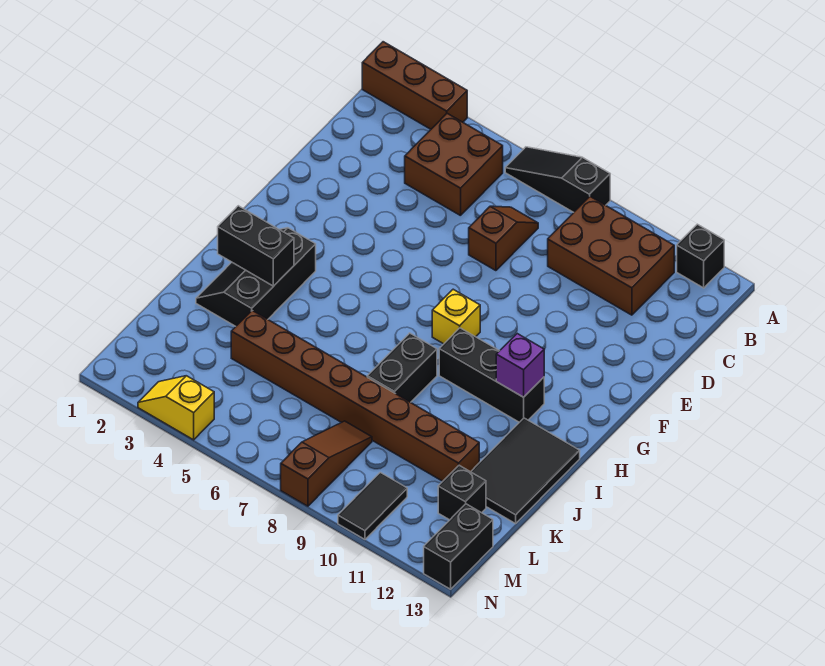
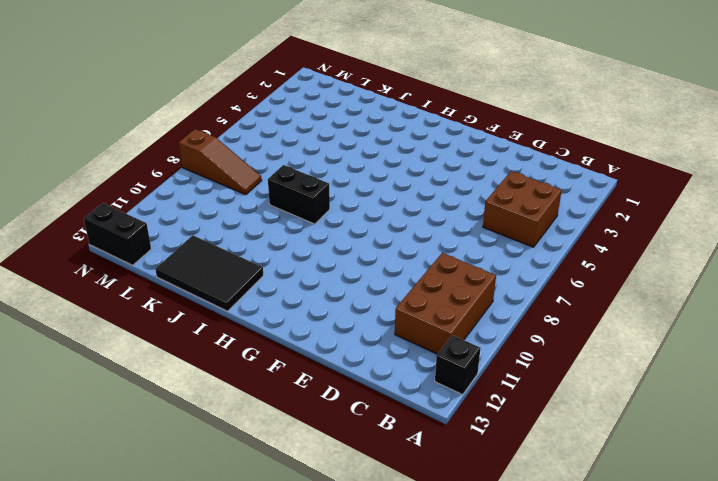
none -> brown brick A1:A3 level 1
none -> black slope A6:A8 level 1 top 8
none -> brown slope C7:D7 level 1 top D

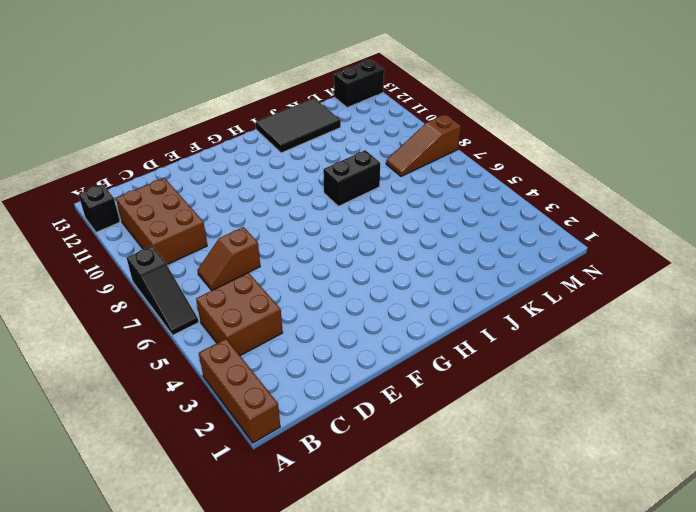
none -> yellow brick G8 level 1
none -> black slope H2:J3 level 1 top 3
none -> black brick H9:H11 level 1

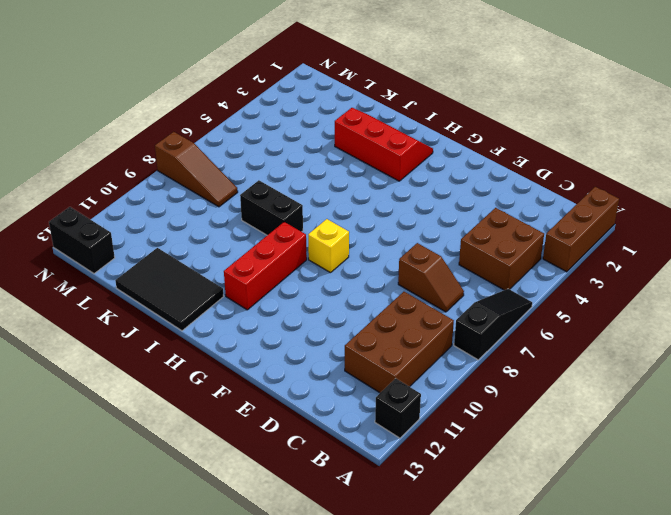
red slope H2:J3 level 1 top 3 -> black slope H2:J3 level 1 top 3
red brick H9:H11 level 1 -> black brick H9:H11 level 1
none -> brown brick K4:K11 level 1
none -> black brick L12 level 1
none -> black tile M10:N10 level 1

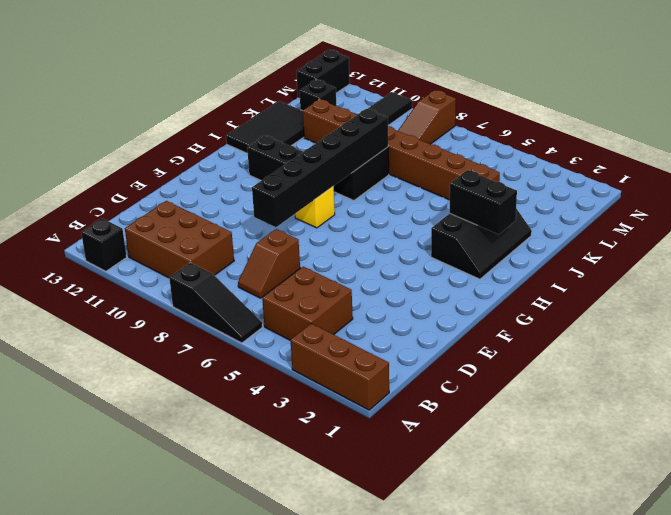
black brick E8:J8 level 2 -> none
none -> yellow slope N3:N4 level 1 top 4
none -> purple brick H11 level 2

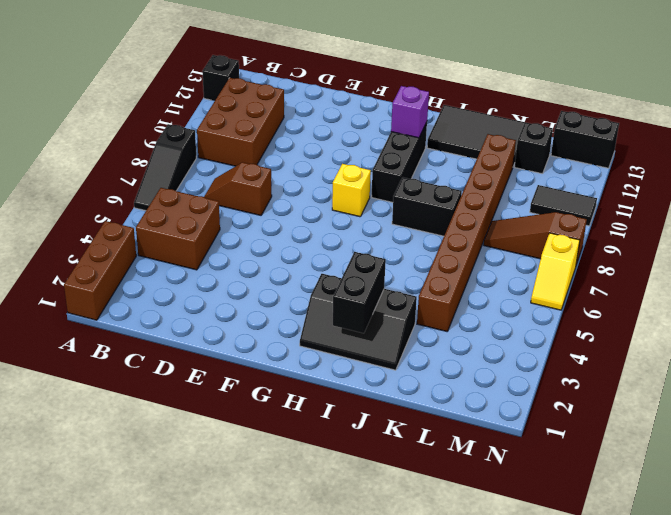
yellow slope N6:N7 level 1 top 7 -> yellow slope N3:N4 level 1 top 4

